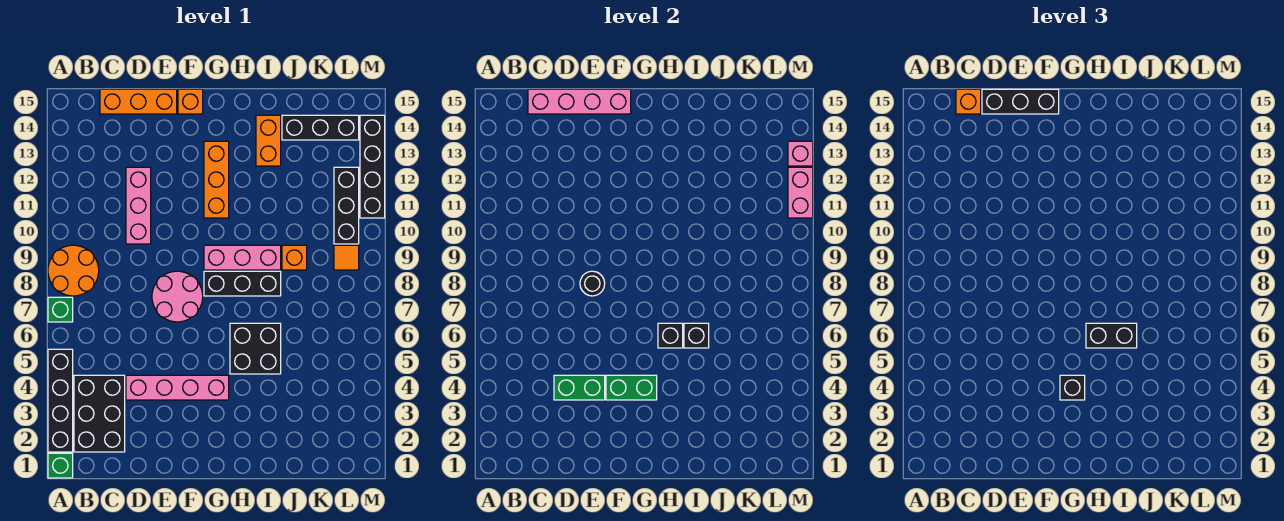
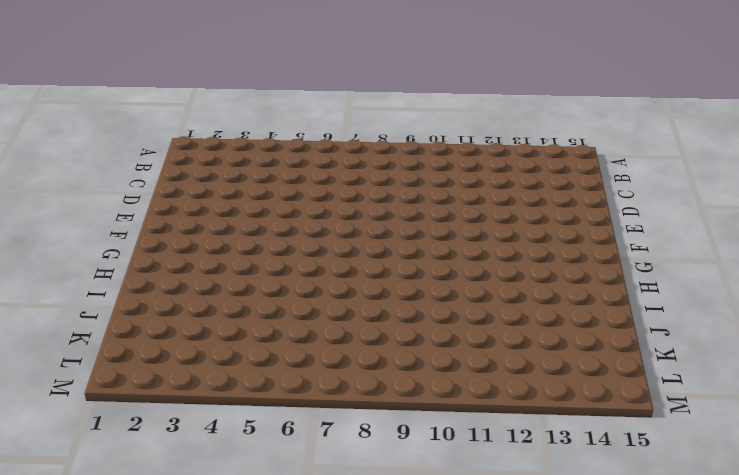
none -> green brick A1 level 1
none -> black brick A2:A5 level 1
none -> green brick A7 level 1
none -> orange round brick A8:B9 level 1

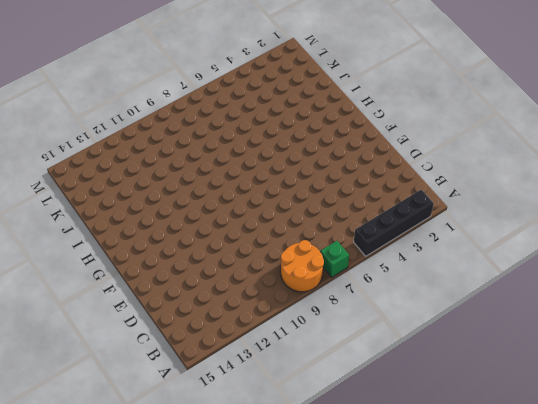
none -> green brick A1 level 1
none -> black brick B2:C4 level 1
none -> orange brick C15:E15 level 1
none -> pink brick D4:G4 level 1

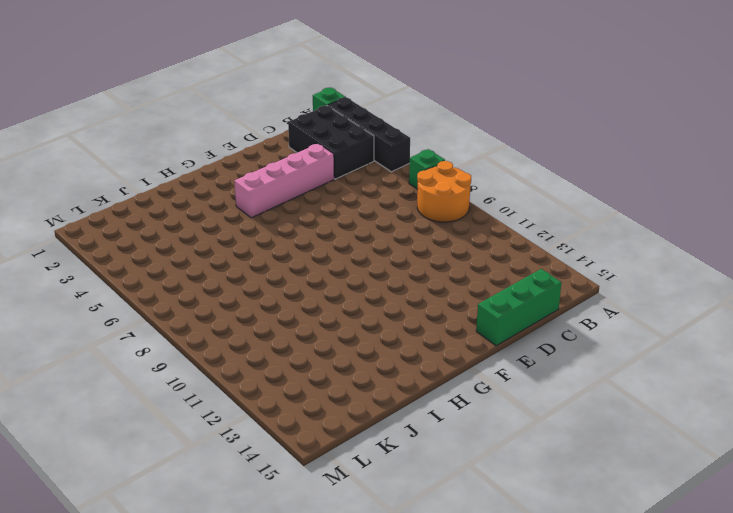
green brick C15:E15 level 1 -> orange brick C15:E15 level 1
none -> pink brick D10:D12 level 1
none -> pink round brick E7:F8 level 1
none -> orange brick F15 level 1
none -> black brick G8:I8 level 1

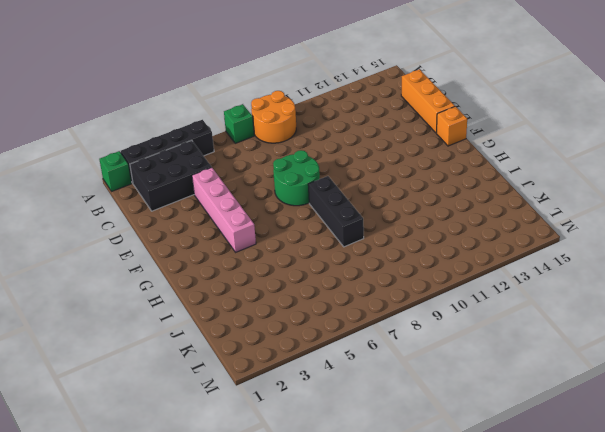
green round brick E7:F8 level 1 -> pink round brick E7:F8 level 1
none -> pink brick D10:D12 level 1
none -> pink brick G9:I9 level 1
none -> orange brick G11:G13 level 1
none -> black brick H5:I6 level 1

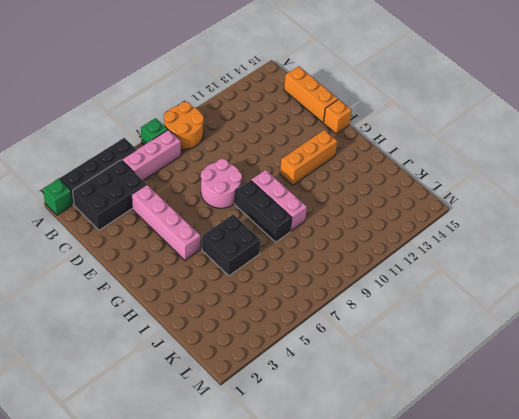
pink brick B5:B7 level 1 -> pink brick D10:D12 level 1
none -> orange brick I13:I14 level 1
none -> orange brick J9 level 1
none -> black brick J14:L14 level 1
none -> orange tile L9 level 1

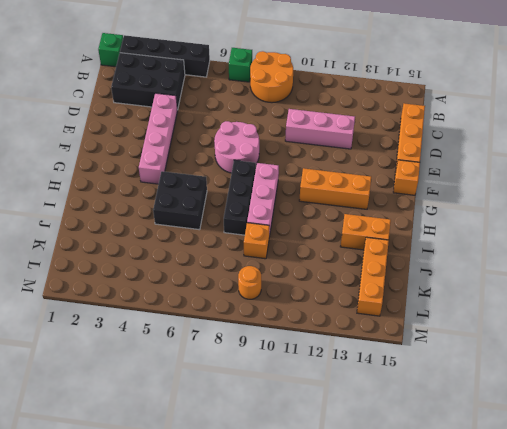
orange brick J14:L14 level 1 -> black brick J14:L14 level 1
orange round brick L9 level 1 -> orange tile L9 level 1
none -> black brick L10:L12 level 1
none -> black brick M11:M14 level 1
none -> pink brick C15:F15 level 2
none -> green brick D4:E4 level 2

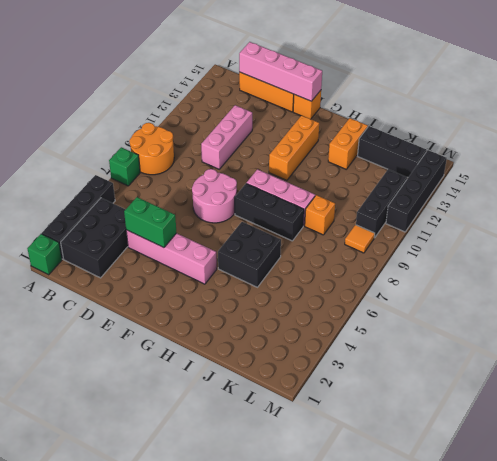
none -> black round brick E8 level 2
none -> green brick F4:G4 level 2
none -> black brick H6 level 2
none -> black brick I6 level 2

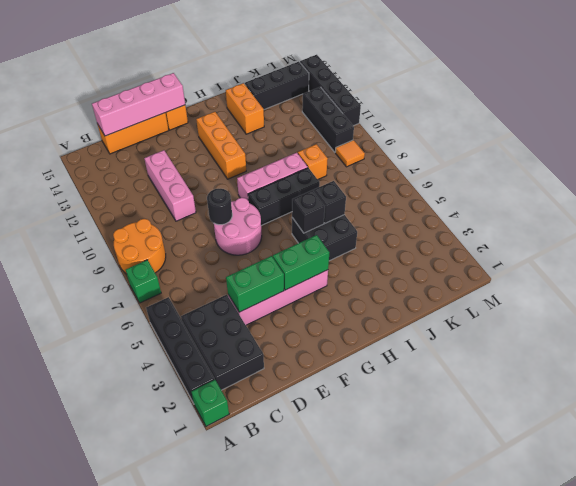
none -> pink brick M11:M12 level 2
none -> pink brick M13 level 2
none -> orange brick C15 level 3
none -> black brick D15:F15 level 3

